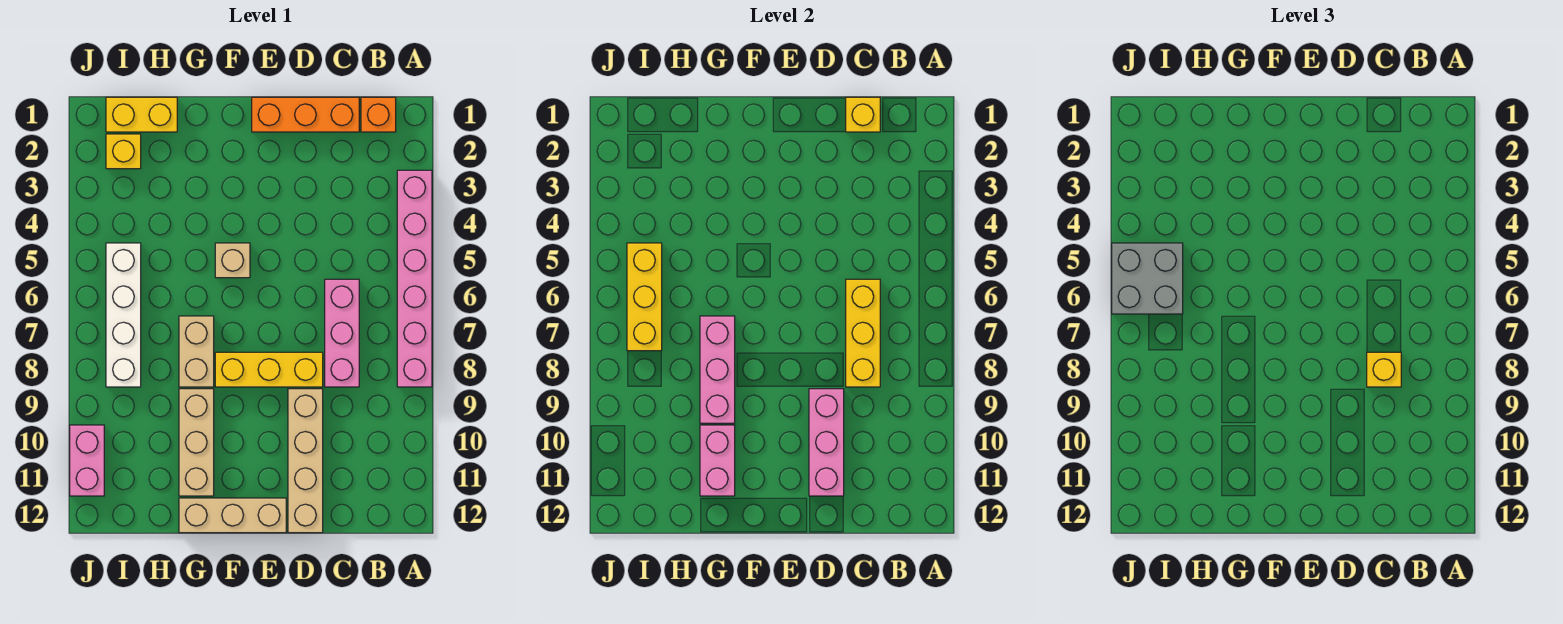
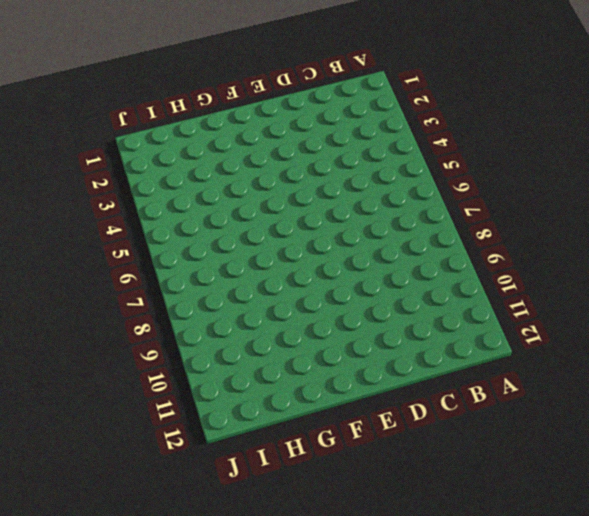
none -> pink brick A3:A8 level 1
none -> orange brick B1 level 1
none -> orange brick C1:E1 level 1

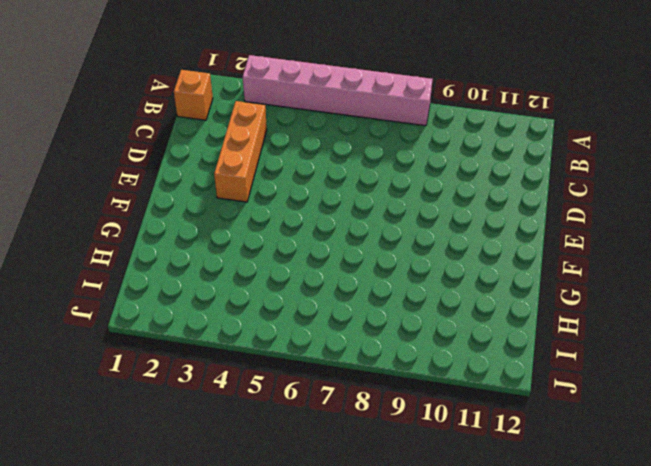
orange brick C3:E3 level 1 -> orange brick C1:E1 level 1
none -> pink brick C6:C8 level 1
none -> yellow brick D8:F8 level 1
none -> tan brick D9:D12 level 1

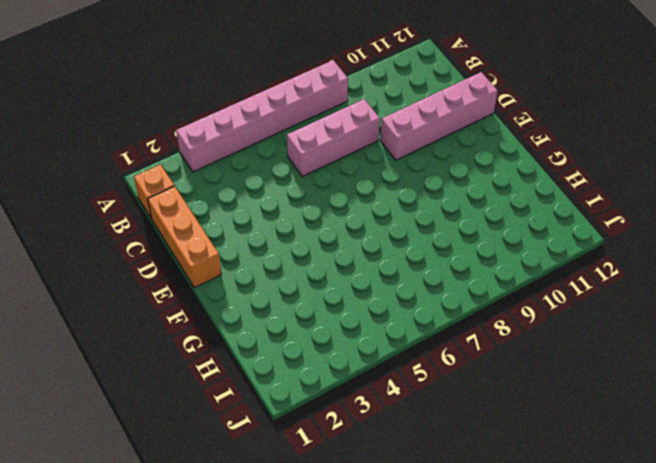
pink brick D9:D12 level 1 -> tan brick D9:D12 level 1
none -> yellow brick D8:F8 level 1
none -> tan brick E12:G12 level 1
none -> tan brick F5 level 1

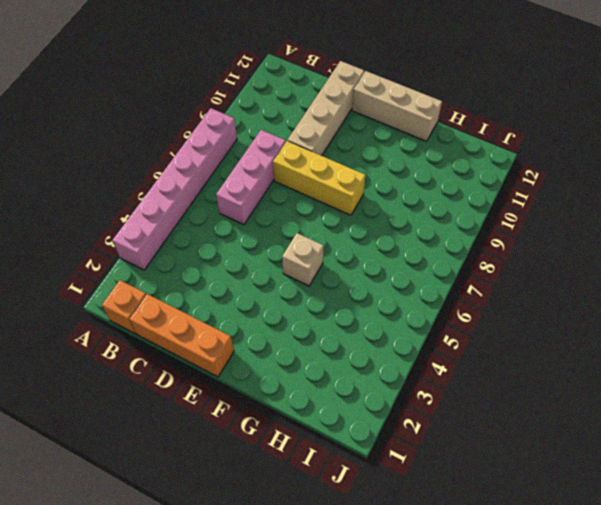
none -> tan brick G7:G8 level 1
none -> tan brick G9:G11 level 1
none -> yellow brick H1:I1 level 1

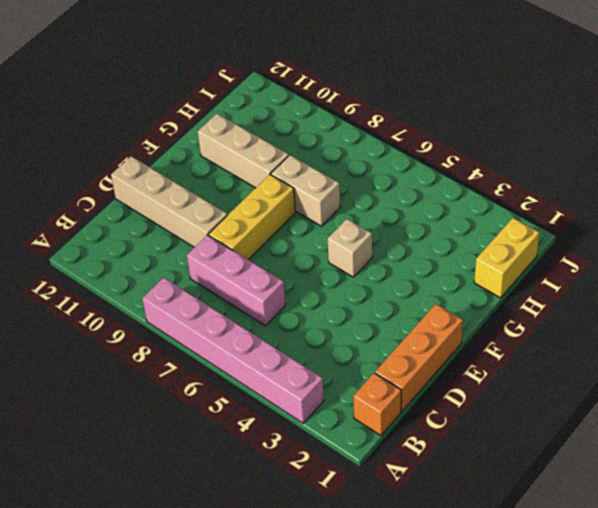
none -> tan brick E12:G12 level 1
none -> yellow brick I2 level 1
none -> white brick I5:I8 level 1

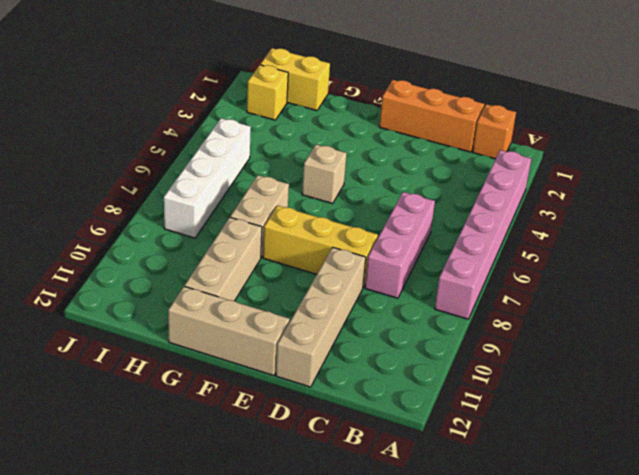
none -> pink brick J10:J11 level 1
none -> yellow brick C1 level 2
none -> yellow brick C6:C8 level 2

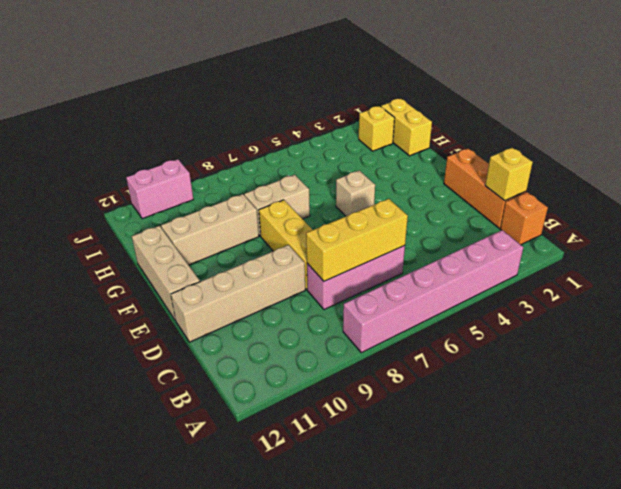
none -> white brick I5:I8 level 1
none -> pink brick D9:D11 level 2
none -> pink brick G7:G9 level 2

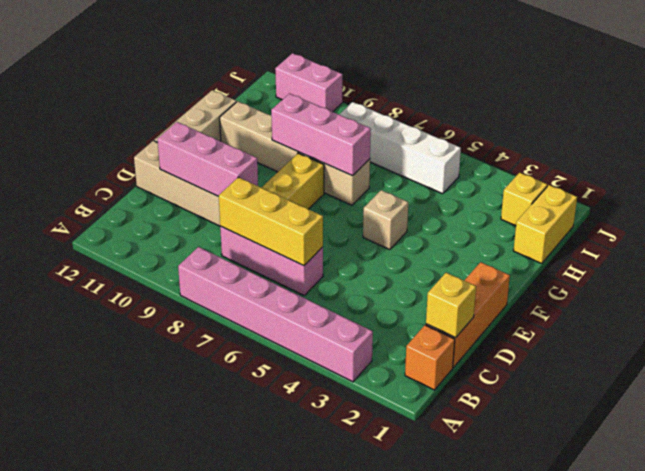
none -> pink brick G10:G11 level 2
none -> yellow brick I5:I7 level 2
none -> yellow brick C8 level 3

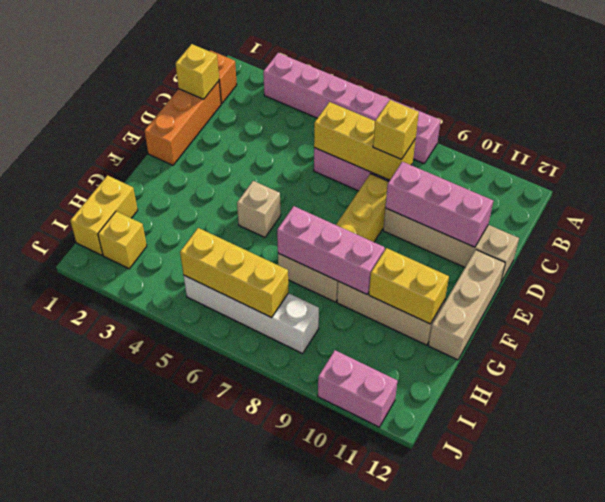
yellow brick G10:G11 level 2 -> pink brick G10:G11 level 2
none -> grey brick I5:J6 level 3

